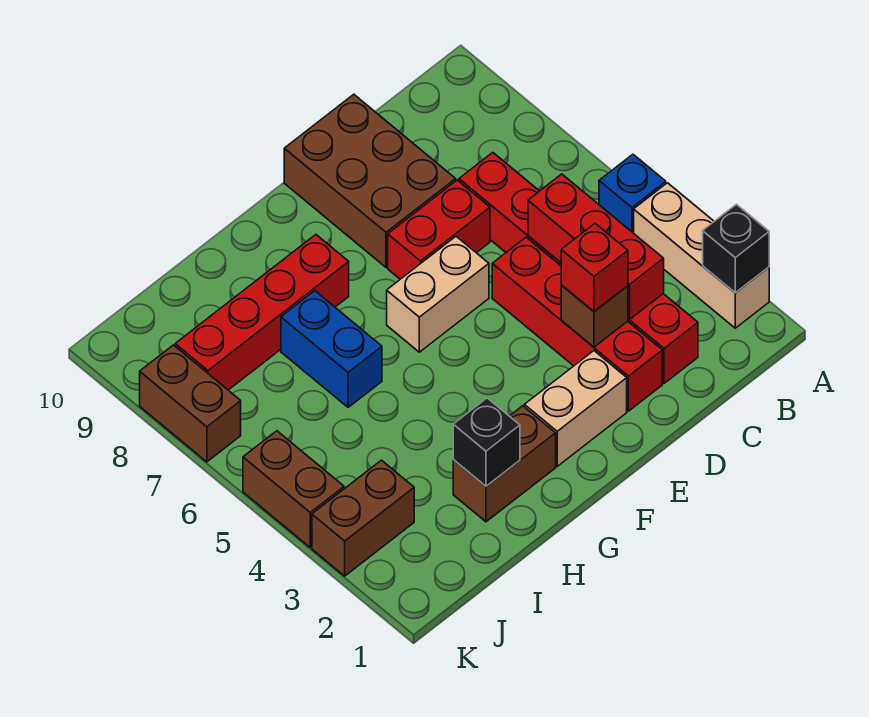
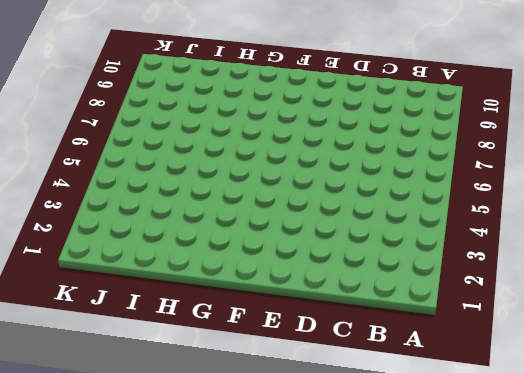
none -> tan brick A2:A4 level 1
none -> blue brick A5 level 1
none -> red brick C2:C7 level 1

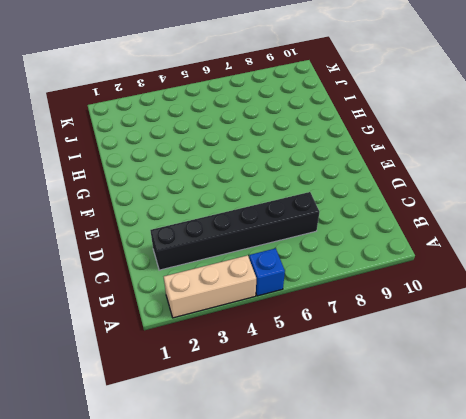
black brick C2:C7 level 1 -> red brick C2:C7 level 1
none -> red brick D2:D5 level 1
none -> red brick D7:E7 level 1
none -> brown brick D8:E10 level 1

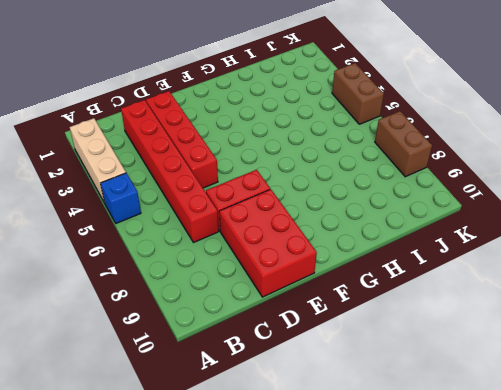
red brick D8:E10 level 1 -> brown brick D8:E10 level 1
none -> tan brick E2:F2 level 1
none -> tan brick E6:F6 level 1
none -> brown brick G2:H2 level 1

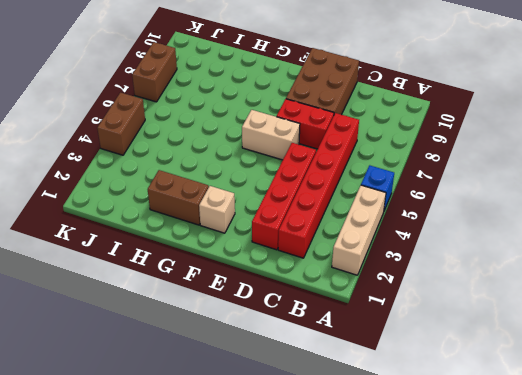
tan brick F2 level 1 -> tan brick E2:F2 level 1
none -> red brick G8:J8 level 1
none -> blue brick H6:H7 level 1
none -> brown brick J3:K3 level 1

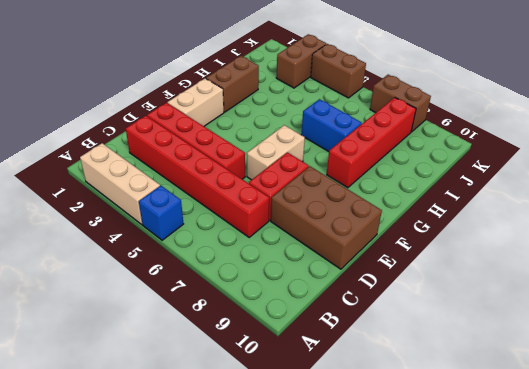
none -> black brick A2 level 2
none -> red brick C3:C5 level 2
none -> brown brick D3 level 2

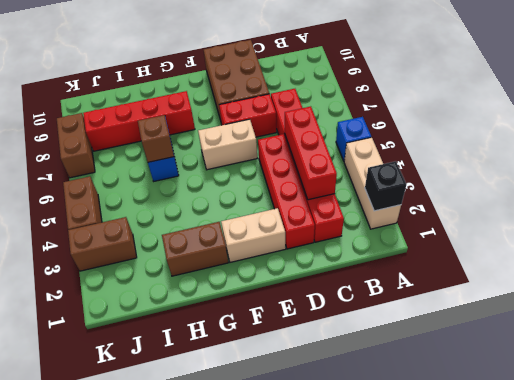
brown brick H6 level 2 -> brown brick D3 level 2
none -> black brick H2 level 2
none -> red brick D3 level 3

